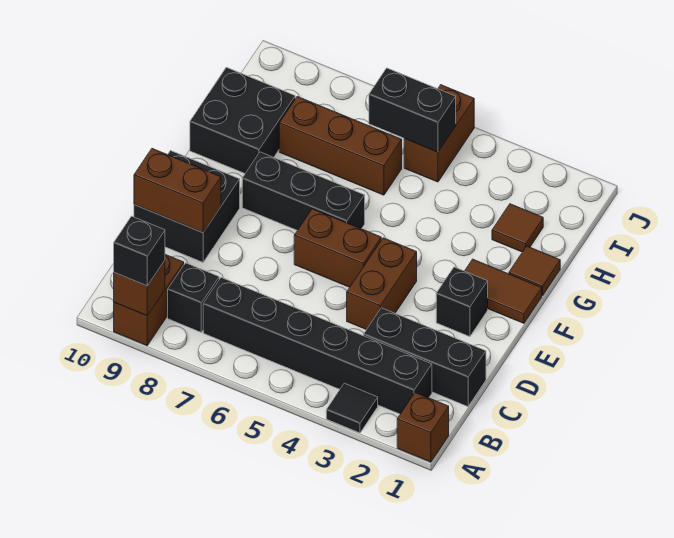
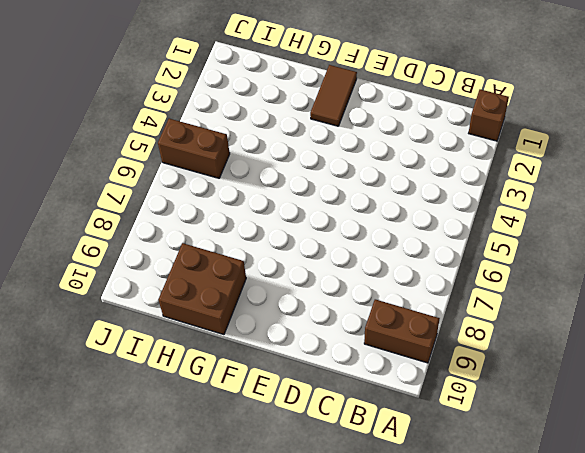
brown brick G9:H10 level 1 -> black brick G9:H10 level 1
none -> black tile A3 level 1
none -> black brick B2:B7 level 1
none -> black brick B8 level 1

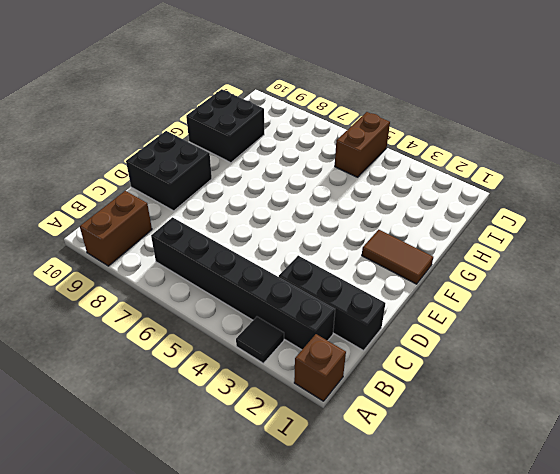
none -> black brick B8 level 1
none -> brown brick D4:E4 level 1
none -> black brick E2 level 1

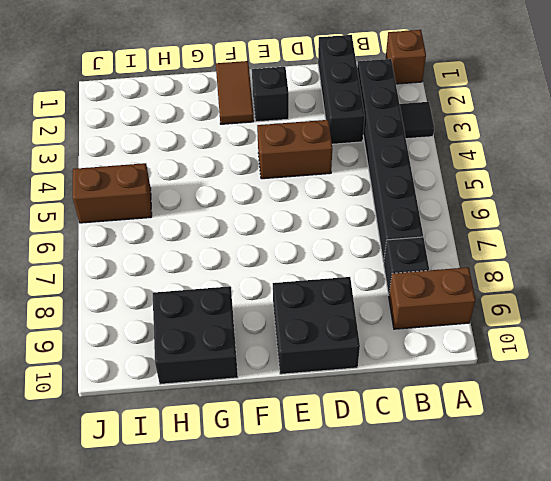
none -> brown brick E5:E6 level 1
none -> black brick F6:F8 level 1
none -> brown tile G1 level 1

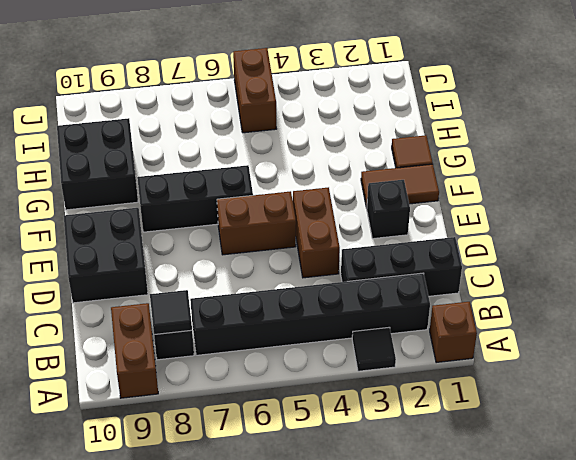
black tile B8 level 2 -> none
none -> brown tile H2 level 1
none -> brown brick H6:H8 level 1
none -> brown brick A9 level 2

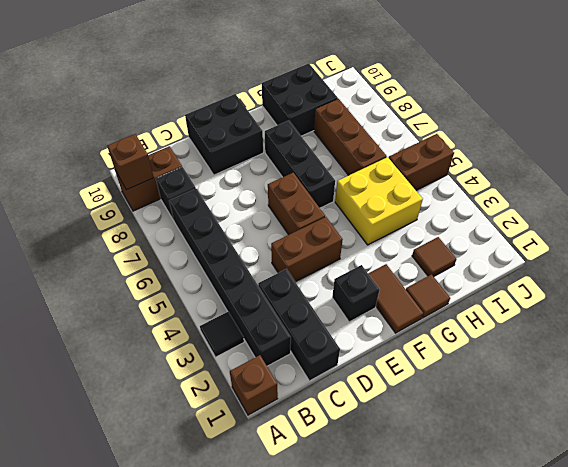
yellow brick G4:H5 level 1 -> none
none -> brown brick D9:D10 level 2
none -> black brick I5:I6 level 2
none -> black brick A9 level 3

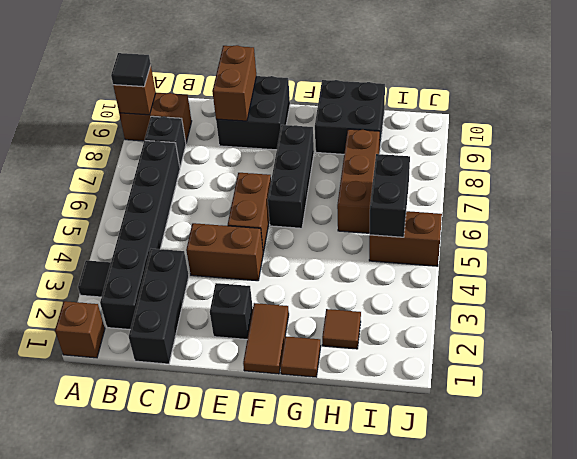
black tile A9 level 3 -> black brick A9 level 3

